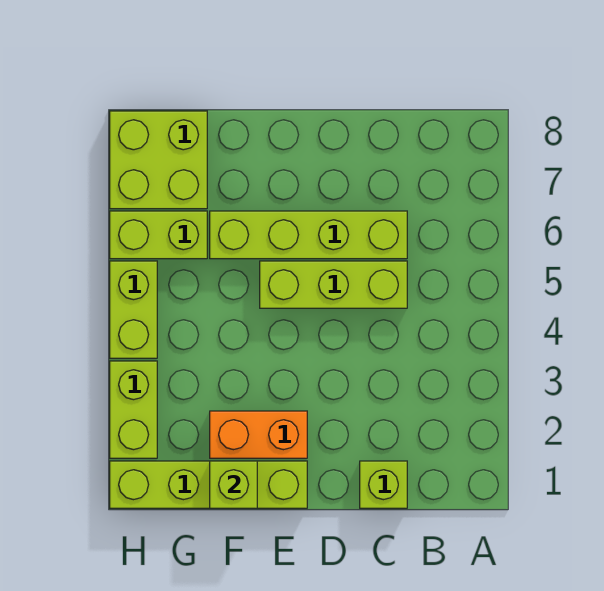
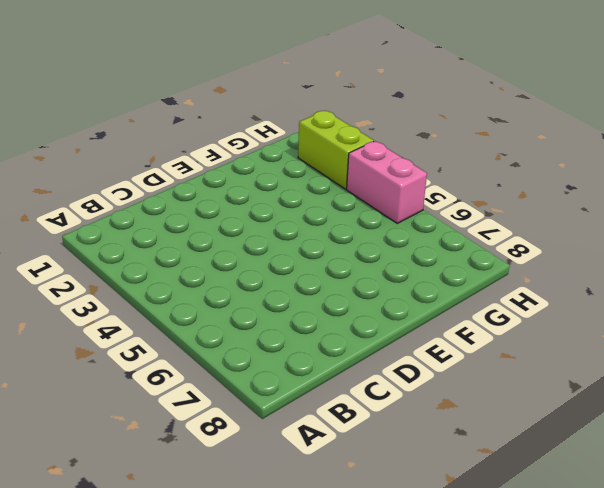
pink brick H4:H5 level 1 -> lime brick H4:H5 level 1
none -> lime brick C1 level 1
none -> lime brick C5:E5 level 1

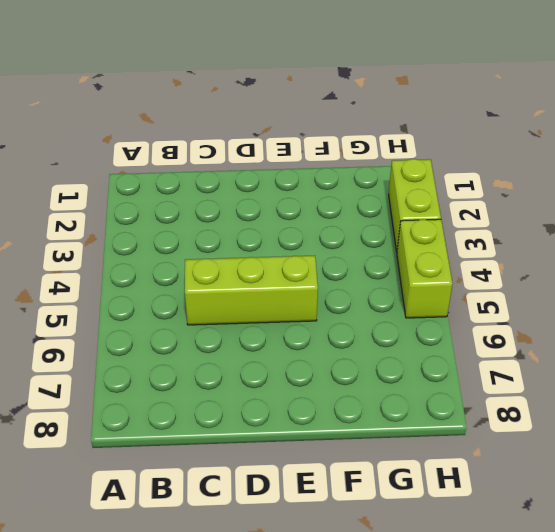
none -> lime brick C1 level 1
none -> lime brick C6:F6 level 1

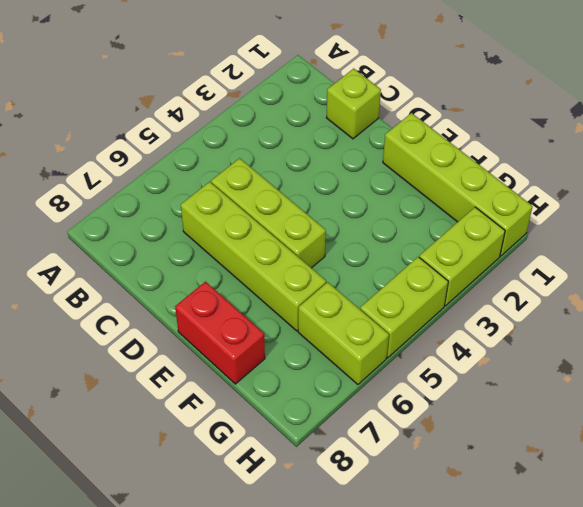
red brick E8:F8 level 1 -> none
none -> orange brick E2:F2 level 1
none -> lime brick G7:H8 level 1

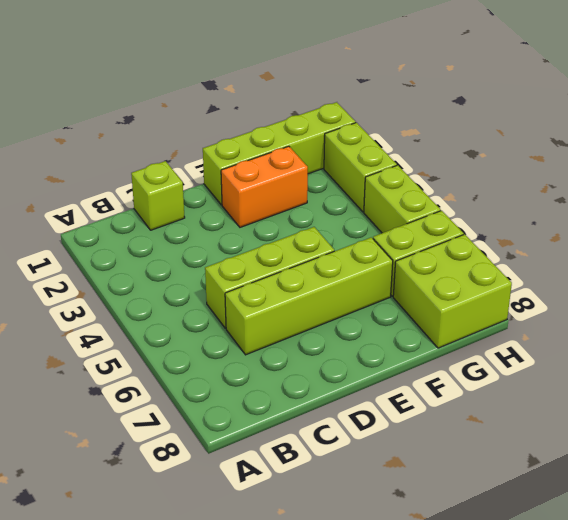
none -> lime brick F1 level 2

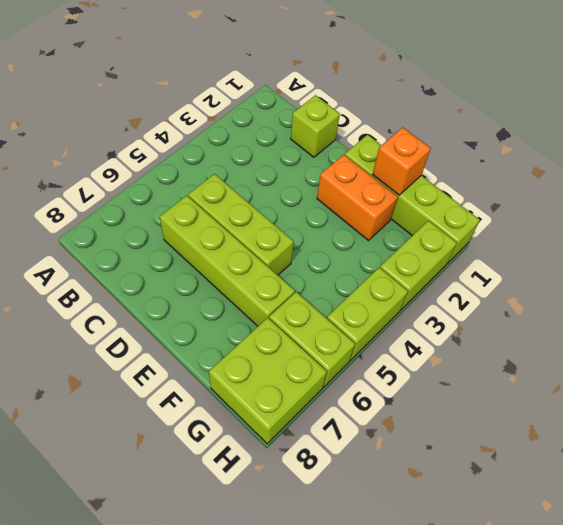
orange brick F1 level 2 -> lime brick F1 level 2

